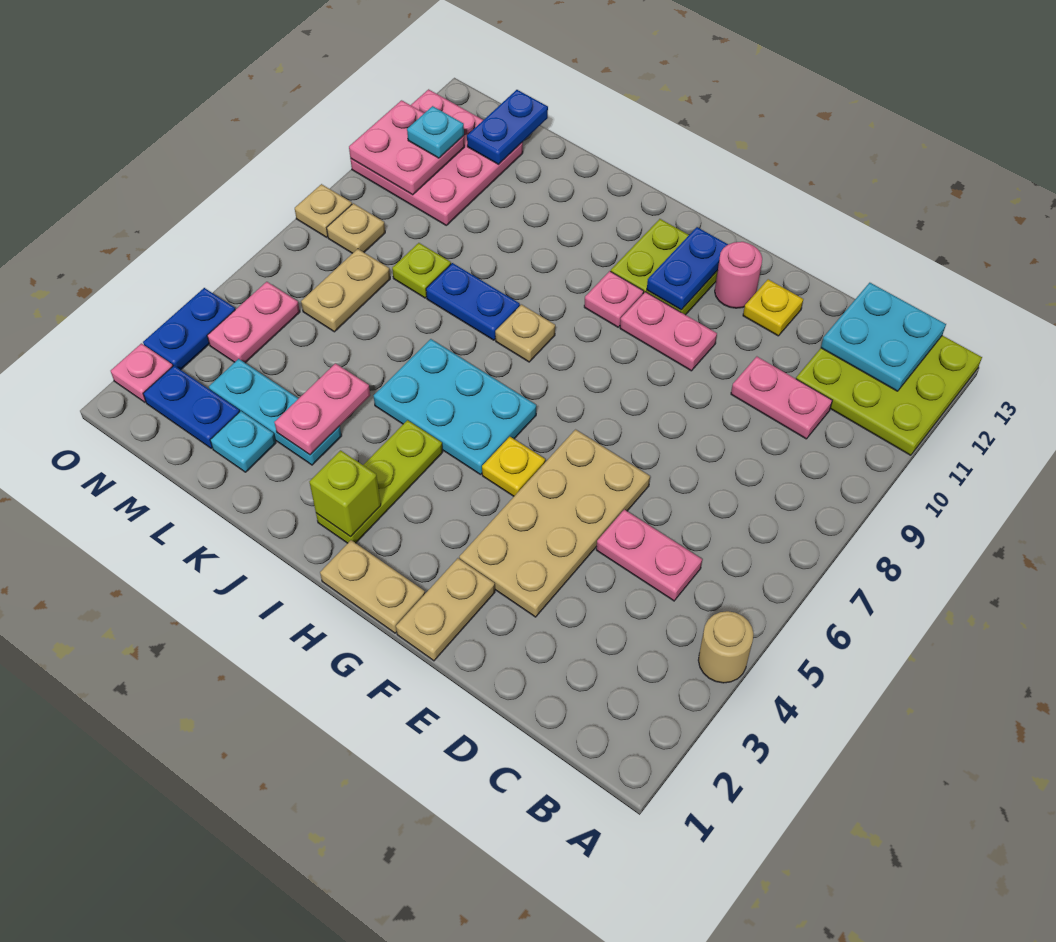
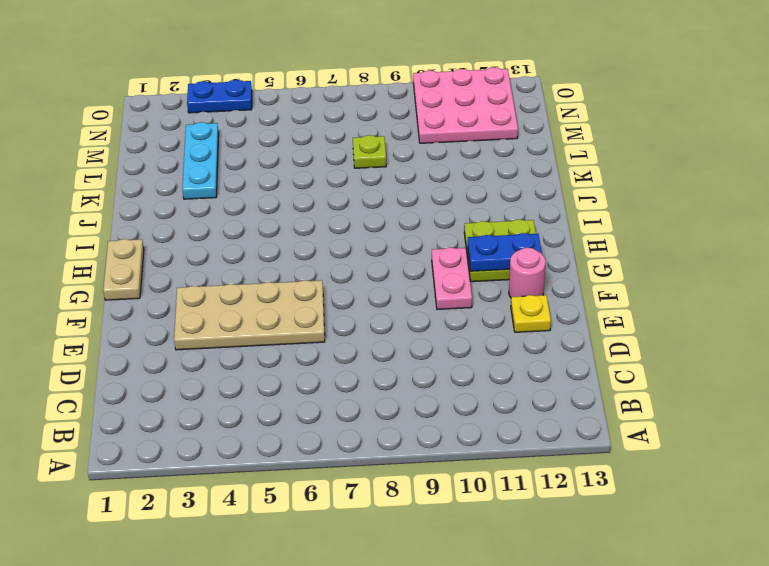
none -> tan round brick A4 level 1
none -> lime plate A11:C13 level 1
none -> pink plate C5:D5 level 1
none -> pink plate C10:D10 level 1

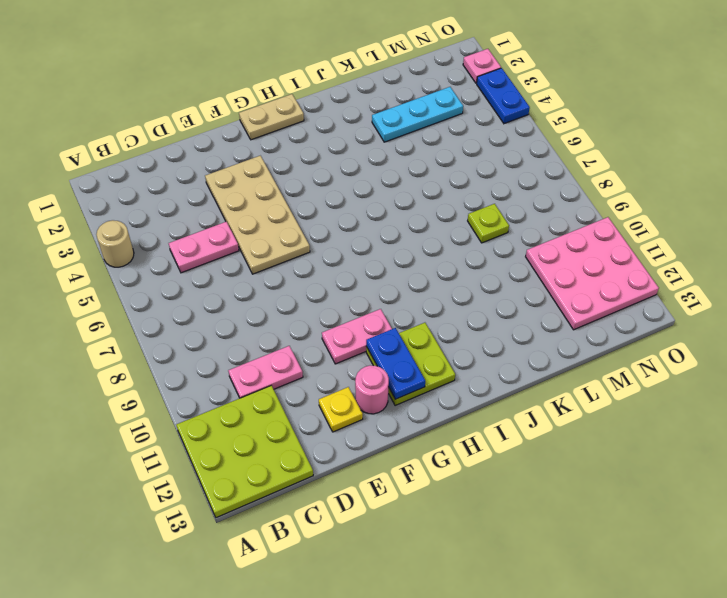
none -> tan plate F1:F2 level 1
none -> yellow plate G5 level 1
none -> cyan plate H5:J6 level 1
none -> pink plate H10 level 1

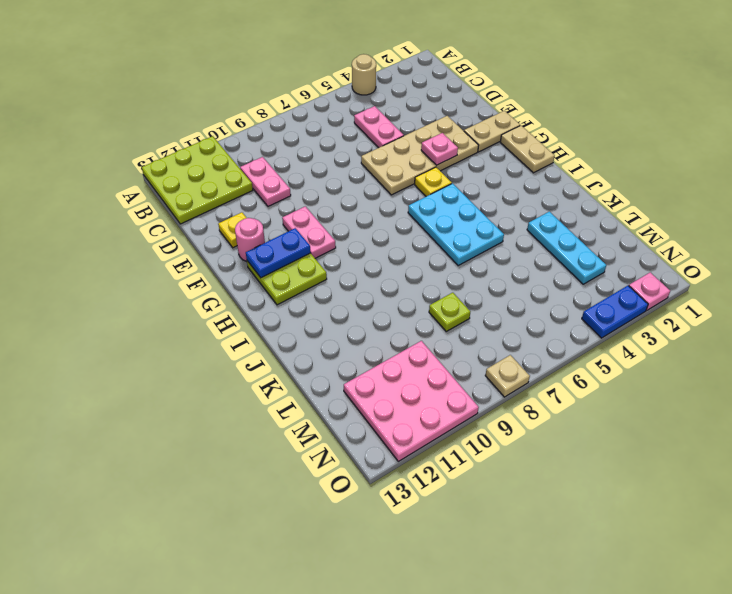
pink plate F4 level 2 -> pink plate H10 level 1
none -> lime plate I2:I4 level 1
none -> tan plate I8 level 1
none -> blue plate J8:K8 level 1
none -> cyan plate L2 level 1

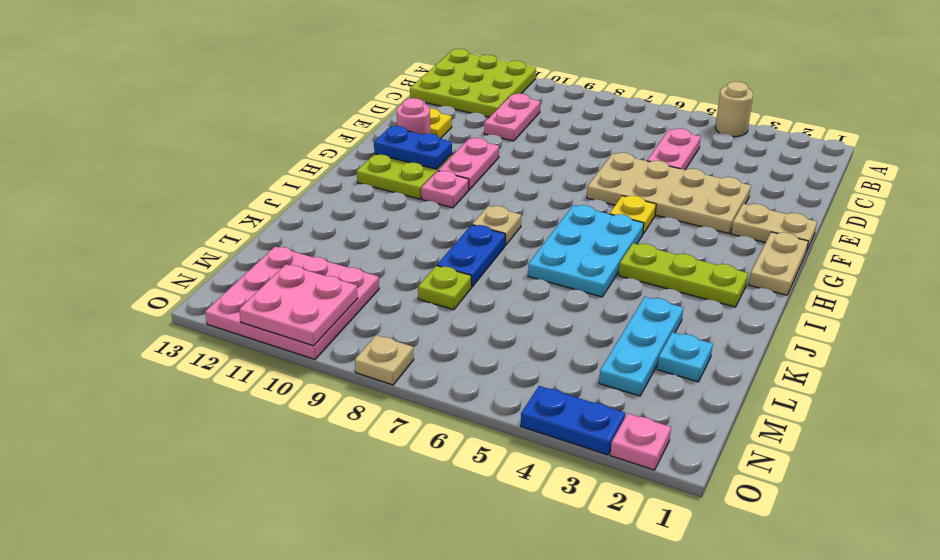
none -> blue plate M2:N2 level 1
none -> tan plate M6:M7 level 1
none -> pink plate N4:N5 level 1
none -> tan plate N8 level 1

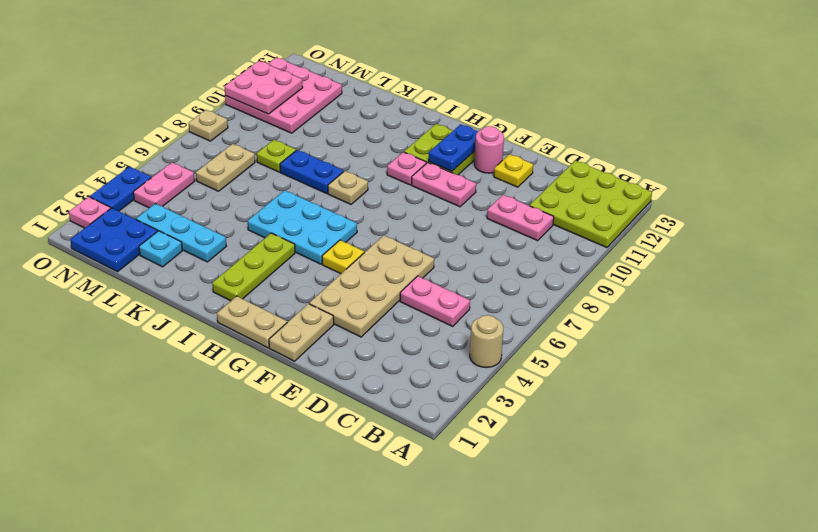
blue plate M1:N2 level 1 -> blue plate M2:N2 level 1
none -> tan plate N8 level 1
none -> cyan plate B12:C13 level 2
none -> lime brick I2 level 2
none -> pink plate K3:K4 level 2

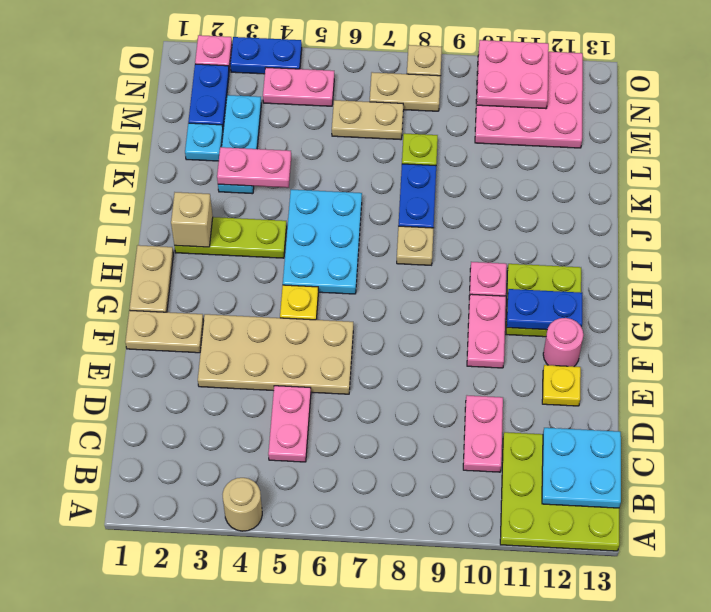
tan brick I2 level 2 -> lime brick I2 level 2
tan plate N7:N8 level 1 -> tan plate N8 level 1
none -> blue plate M12:M13 level 2
none -> cyan plate N11 level 3

